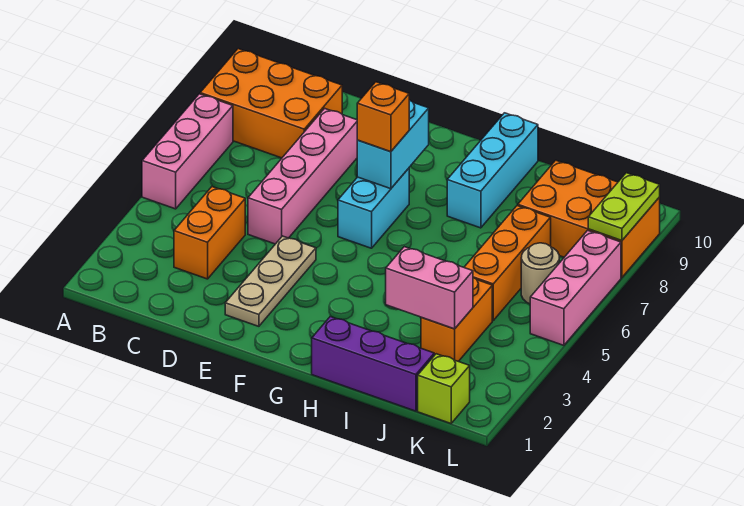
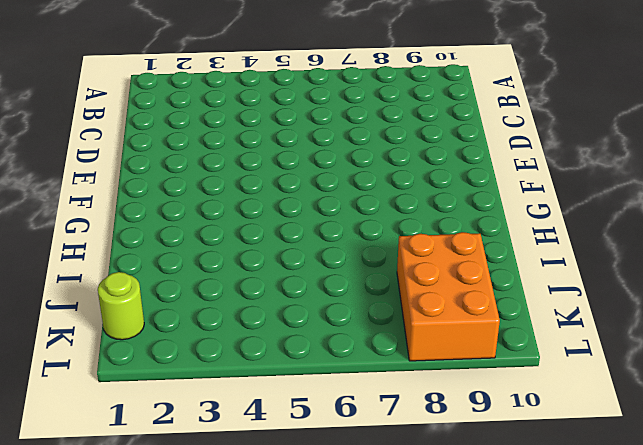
lime round brick K1 level 1 -> lime brick K1 level 1
none -> pink brick A5:A7 level 1
none -> orange brick A8:C9 level 1
none -> orange brick C3:C4 level 1

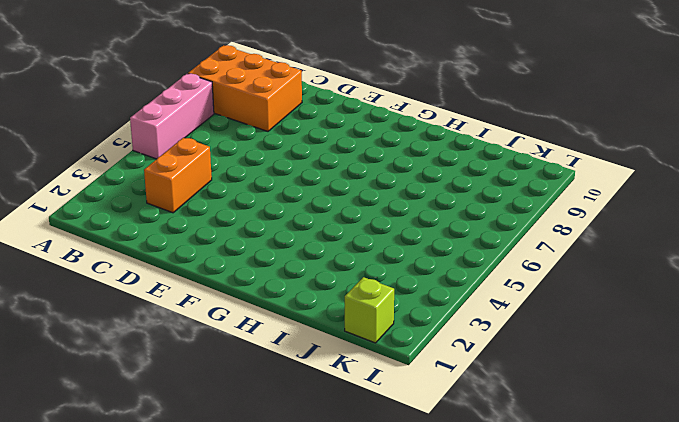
none -> pink brick D5:D8 level 1
none -> tan plate E2:E4 level 1
none -> cyan brick F6:F7 level 1

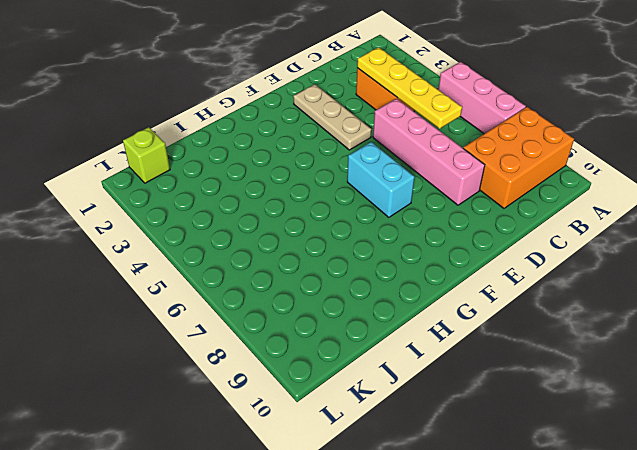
yellow plate C3:C6 level 2 -> none
none -> purple brick H1:J1 level 1
none -> cyan brick H8:H10 level 1
none -> orange brick J3:J4 level 1

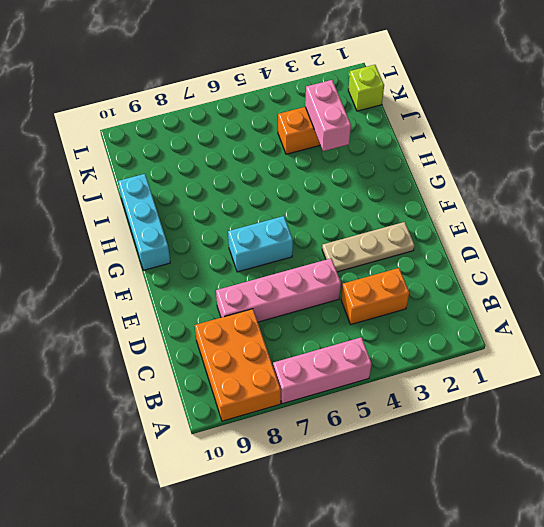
cyan brick G10:I10 level 1 -> cyan brick H8:H10 level 1
none -> purple brick H1:J1 level 1
none -> orange brick J5:J7 level 1
none -> orange brick J8:L9 level 1

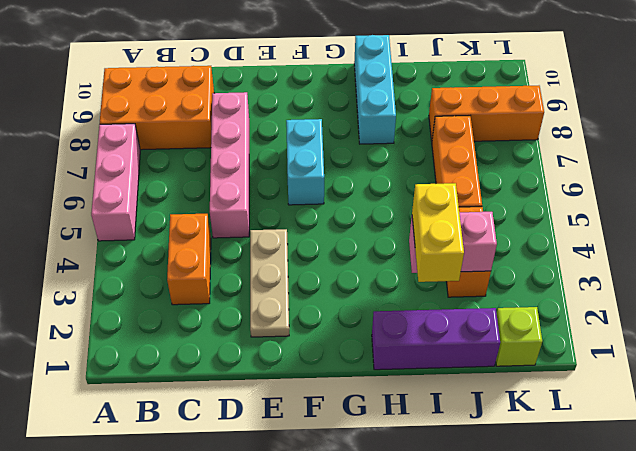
yellow brick I2:I3 level 3 -> none
orange brick J8:L8 level 1 -> orange brick J8:L9 level 1
none -> tan round brick K6 level 1
none -> pink brick L5:L7 level 1
none -> cyan brick F7:F8 level 2

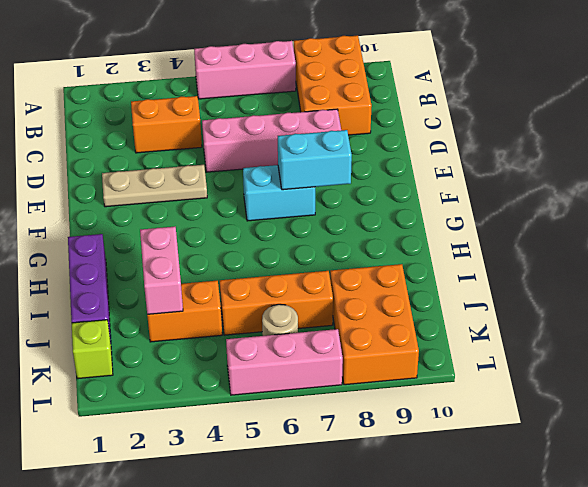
none -> cyan brick H8:H10 level 1
none -> lime plate L8:L9 level 2
none -> orange brick F7 level 3

